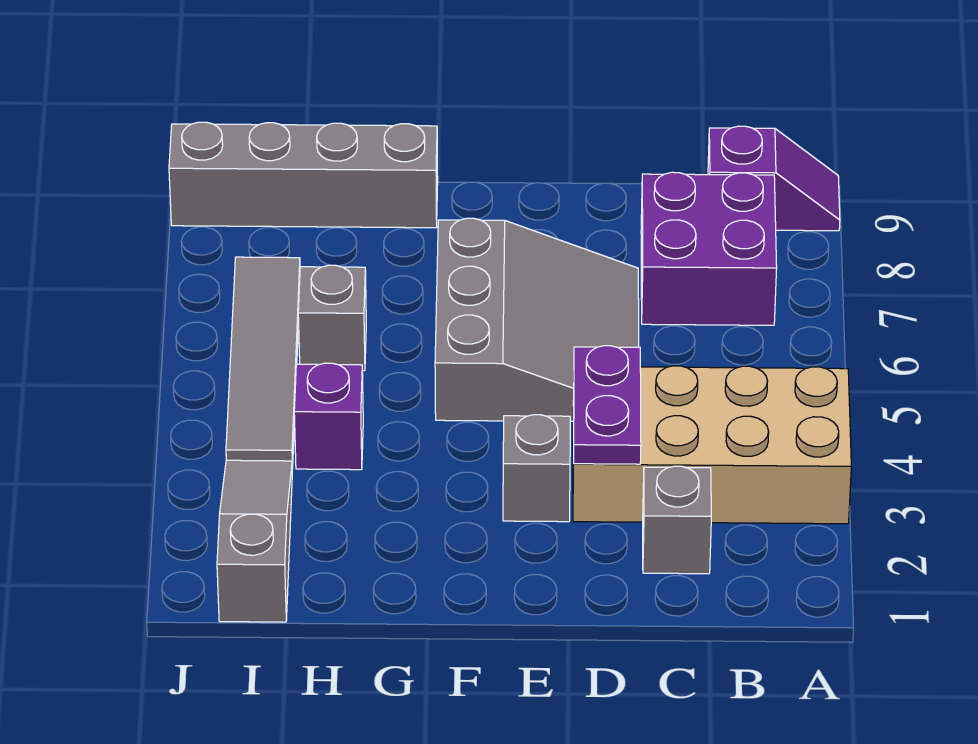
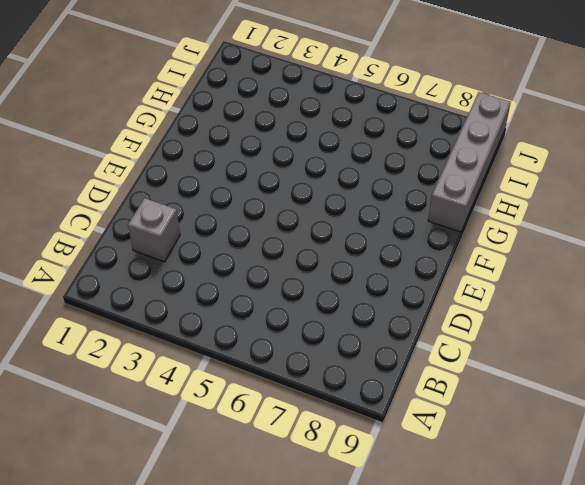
none -> tan brick A3:D4 level 1
none -> purple slope A9:B9 level 1 top B
none -> purple brick B7:C8 level 1

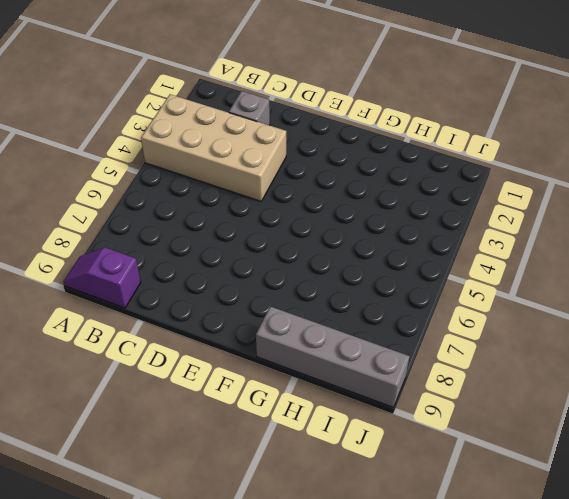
none -> purple brick B7:C8 level 1
none -> grey slope D5:F7 level 1 top F
none -> grey brick E3 level 1

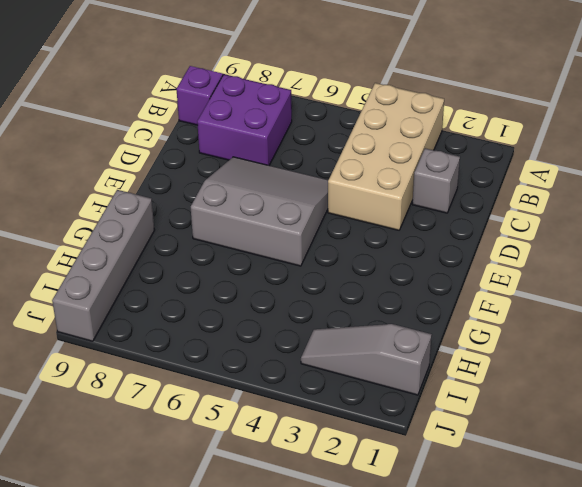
none -> grey brick E3 level 1
none -> purple brick H4 level 1
none -> grey brick H6 level 1

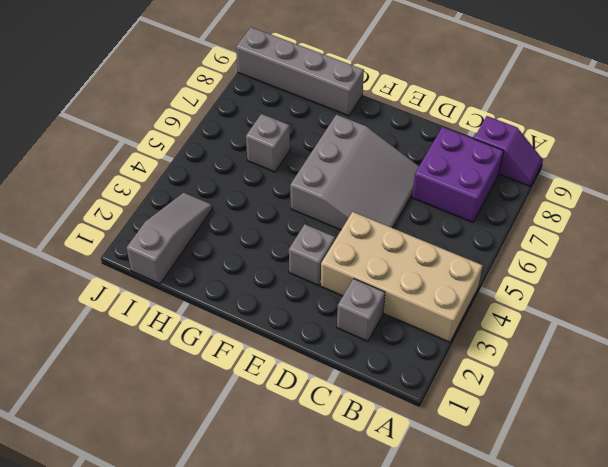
none -> purple brick H4 level 1
none -> grey tile I4:I7 level 1
none -> purple plate D3:D4 level 2

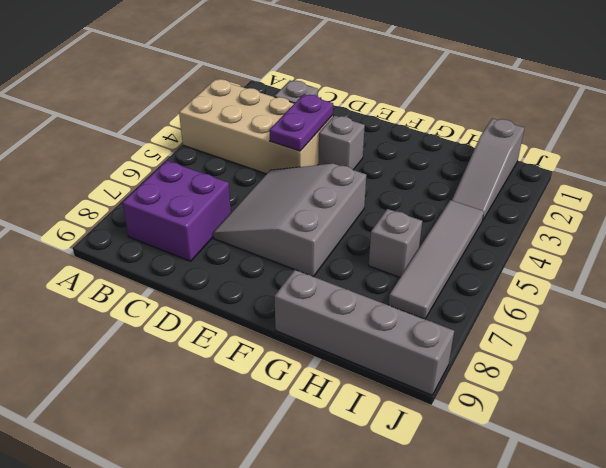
none -> purple slope A9:B9 level 1 top B
none -> purple brick H4 level 1

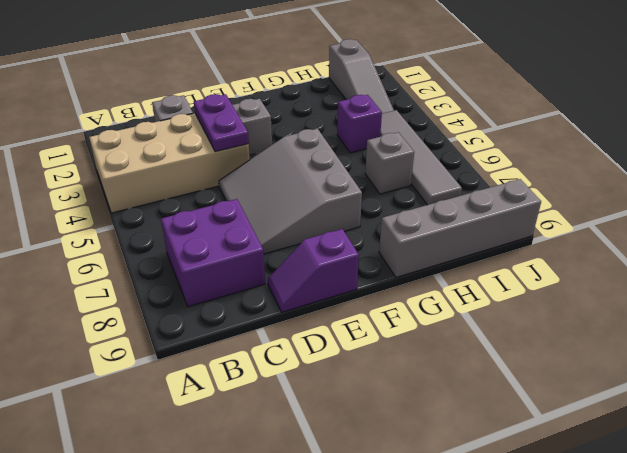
purple slope D9:E9 level 1 top E -> purple slope A9:B9 level 1 top B

